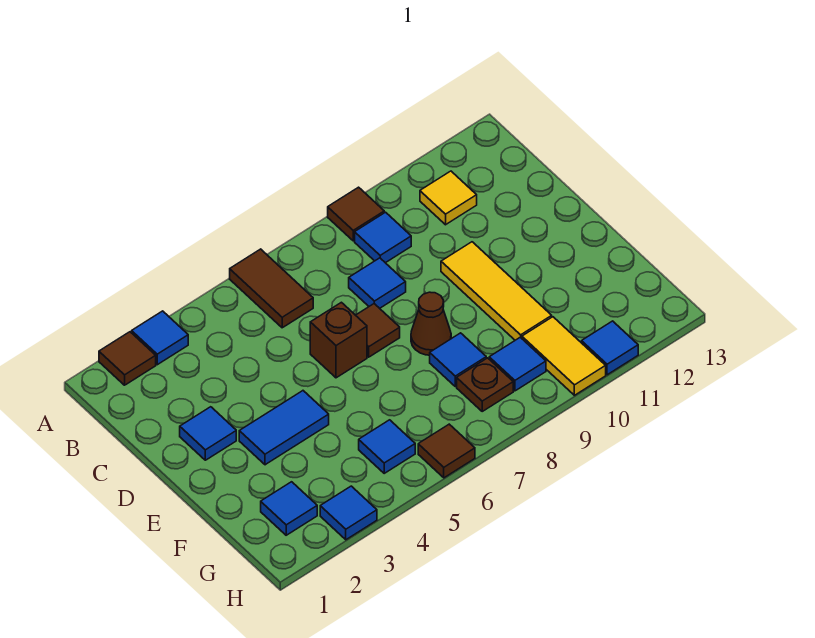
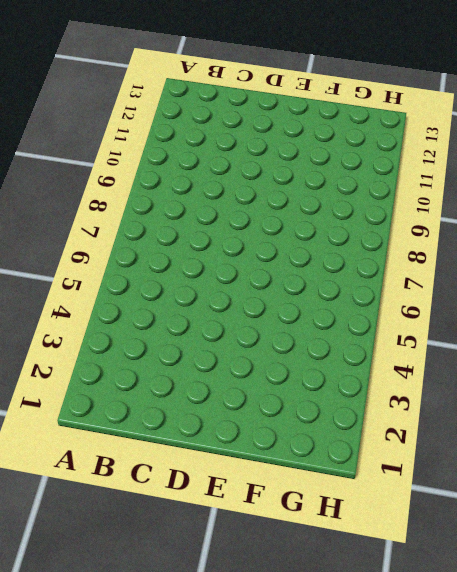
none -> brown tile A2 level 1
none -> blue tile A3 level 1
none -> brown tile A6:B6 level 1

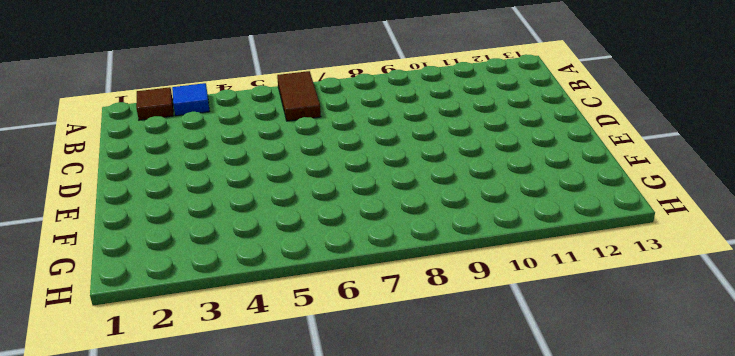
none -> brown tile A9 level 1
none -> blue tile B9 level 1
none -> yellow tile B11 level 1

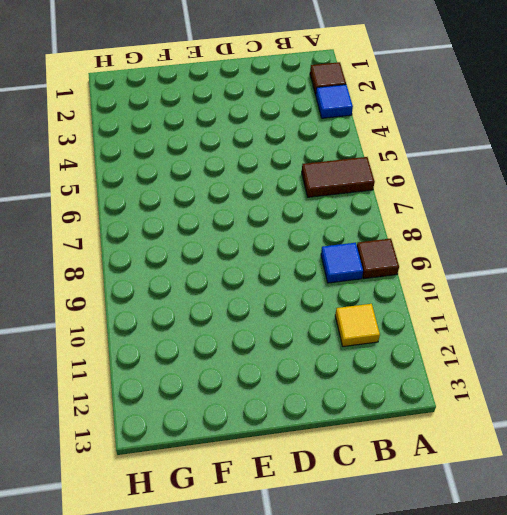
none -> blue tile C8 level 1
none -> blue tile D2 level 1
none -> brown brick D6 level 1

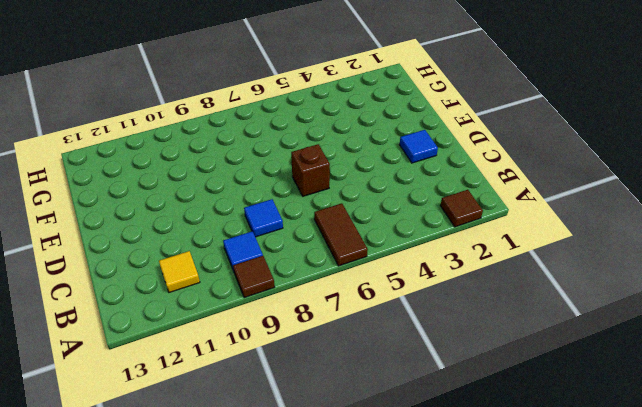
none -> blue tile A3 level 1
none -> brown tile D7 level 1
none -> yellow tile D10:F10 level 1

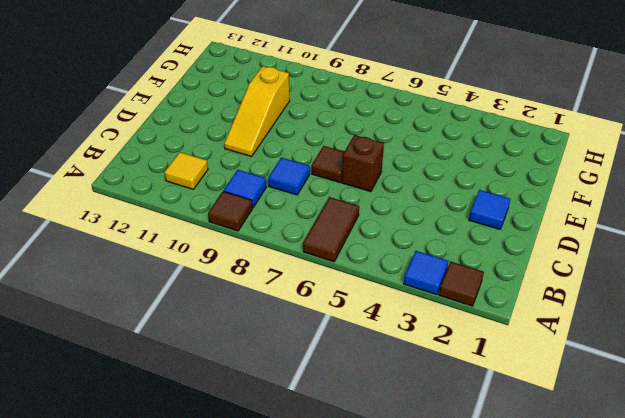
yellow slope D10:F10 level 1 top F -> yellow tile D10:F10 level 1
none -> blue tile E3:E4 level 1
none -> brown cone E8 level 1
none -> blue tile F8 level 1

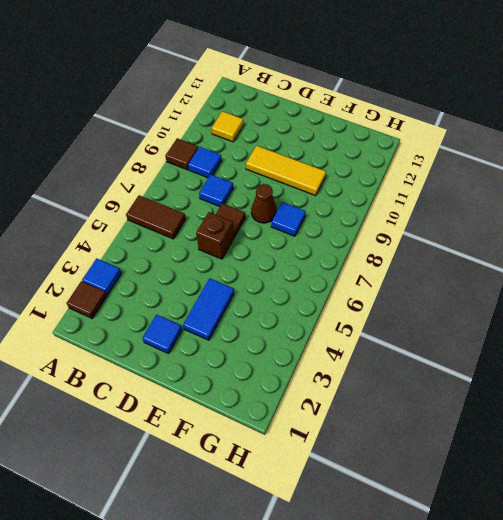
none -> blue tile G2 level 1
none -> blue tile G5 level 1
none -> brown plate G8 level 1

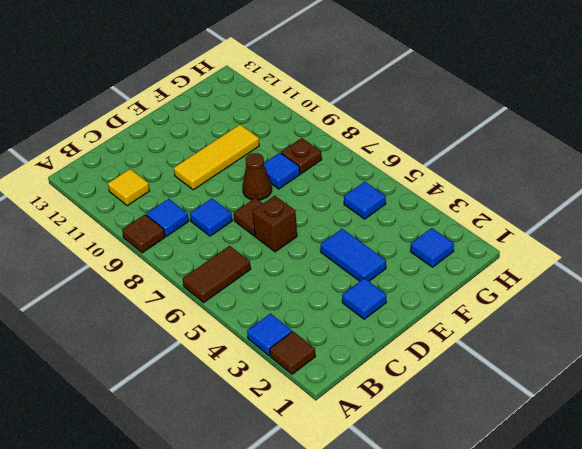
none -> blue tile G9 level 1
none -> yellow tile G10:H10 level 1
none -> blue tile H3 level 1

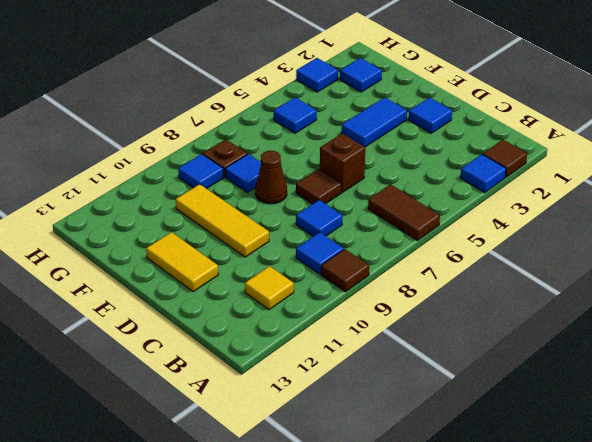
yellow tile D12:E12 level 1 -> yellow tile G10:H10 level 1
none -> brown tile H6 level 1
none -> blue tile H11 level 1

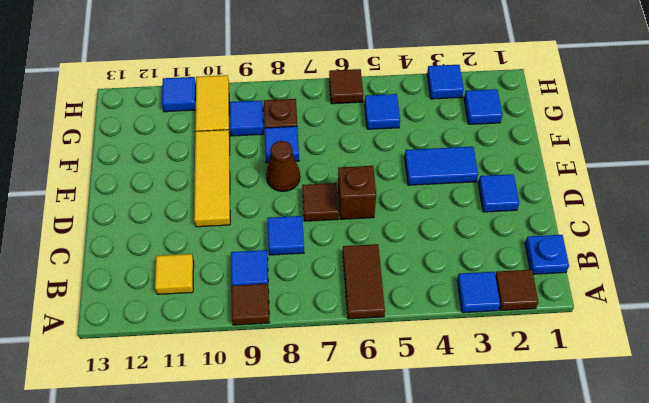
blue plate B1 level 1 -> none

